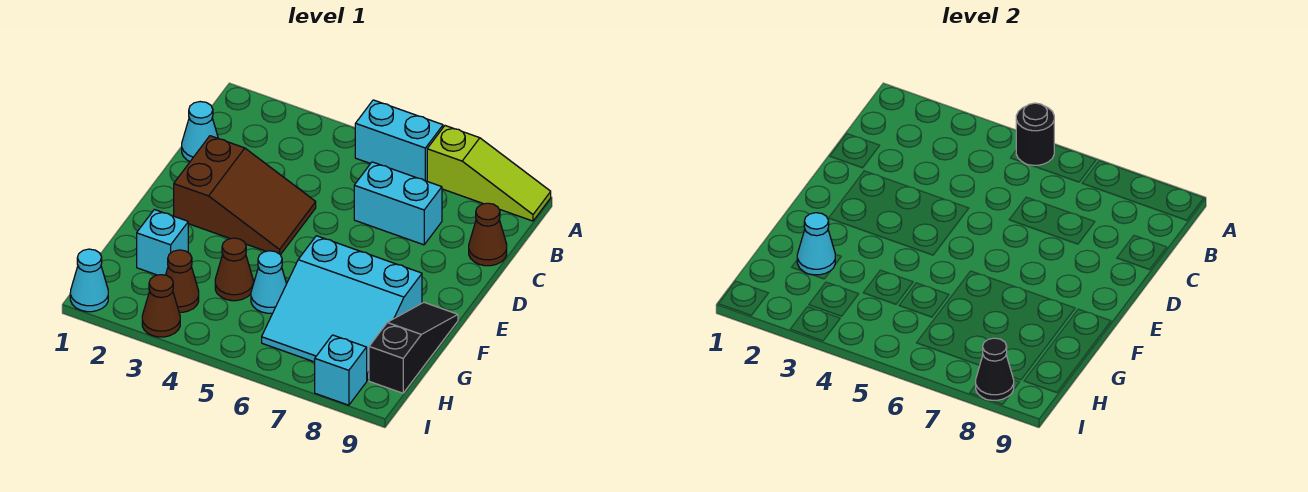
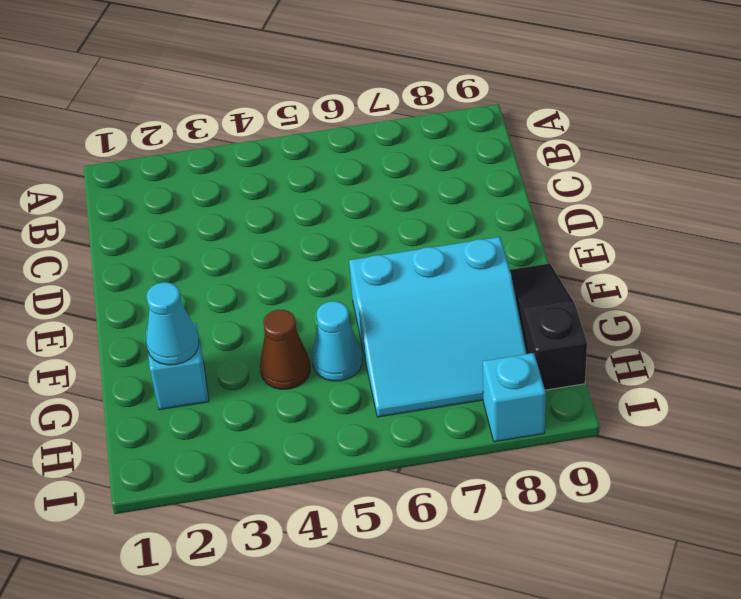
none -> cyan brick A5:A6 level 1
none -> lime slope A7:A9 level 1 top 7
none -> cyan cone C1 level 1

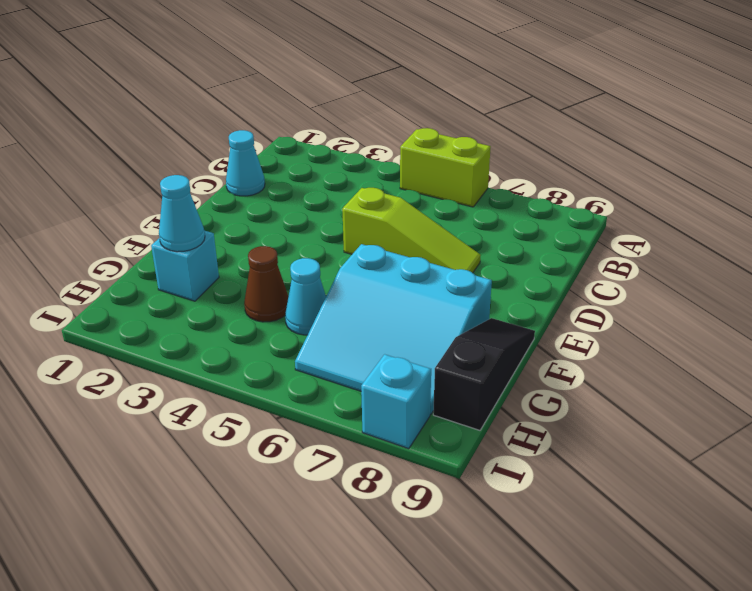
lime brick A5:A6 level 1 -> cyan brick A5:A6 level 1
lime slope D5:D7 level 1 top 5 -> lime slope A7:A9 level 1 top 7
none -> cyan brick C6:C7 level 1
none -> brown cone C9 level 1
none -> brown slope D2:E4 level 1 top 2

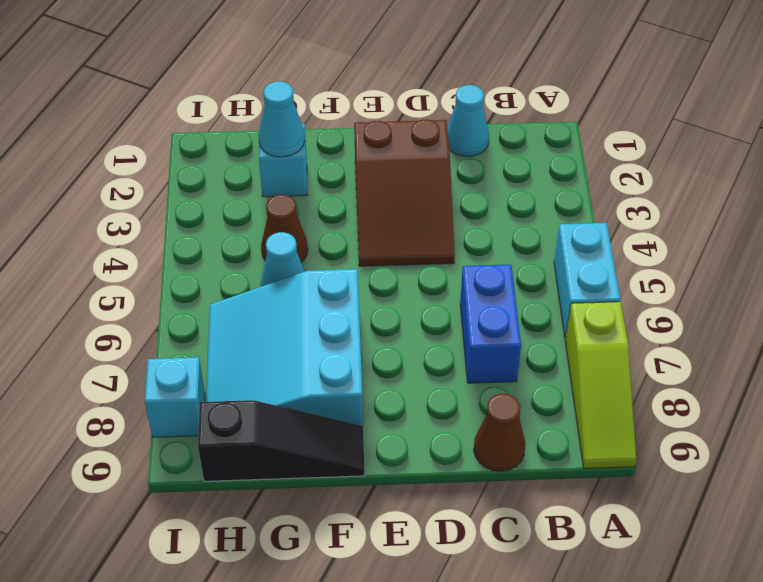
blue brick C6:C7 level 1 -> cyan brick C6:C7 level 1
none -> brown cone H3 level 1
none -> cyan cone I1 level 1
none -> brown cone I3 level 1

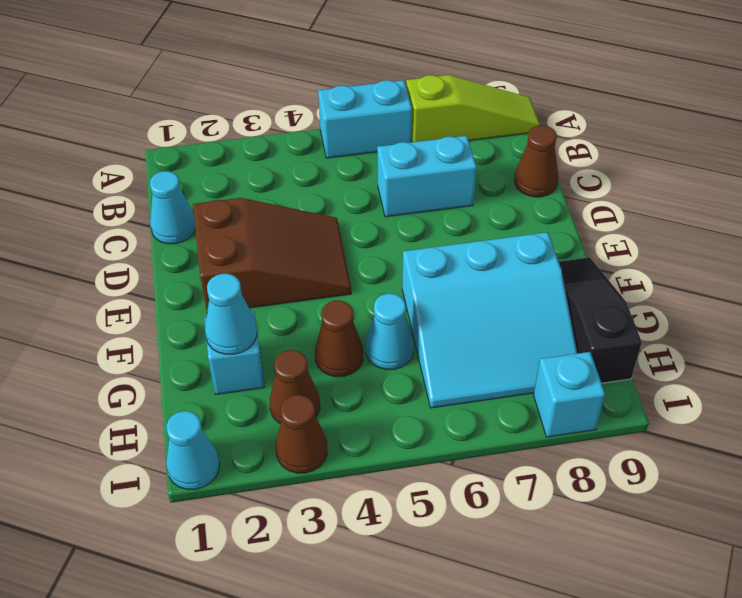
none -> black round brick A5 level 2
none -> black cone I8 level 2

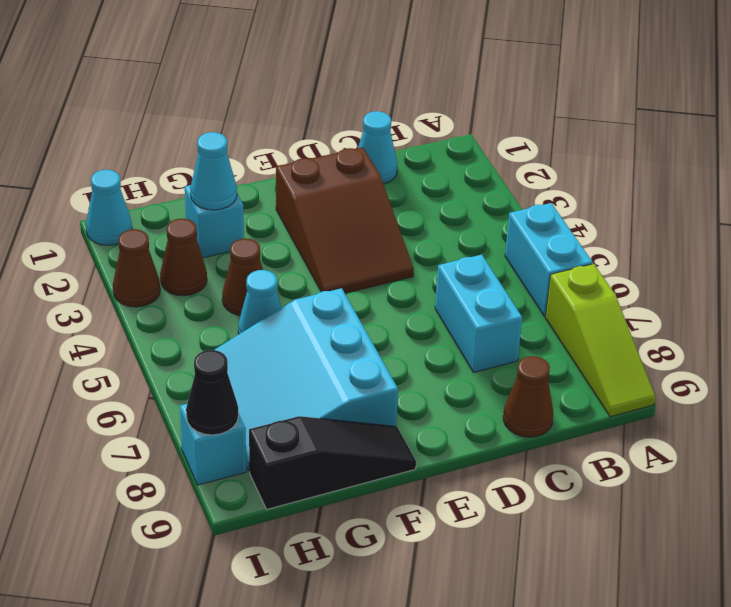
none -> black round brick A5 level 2

